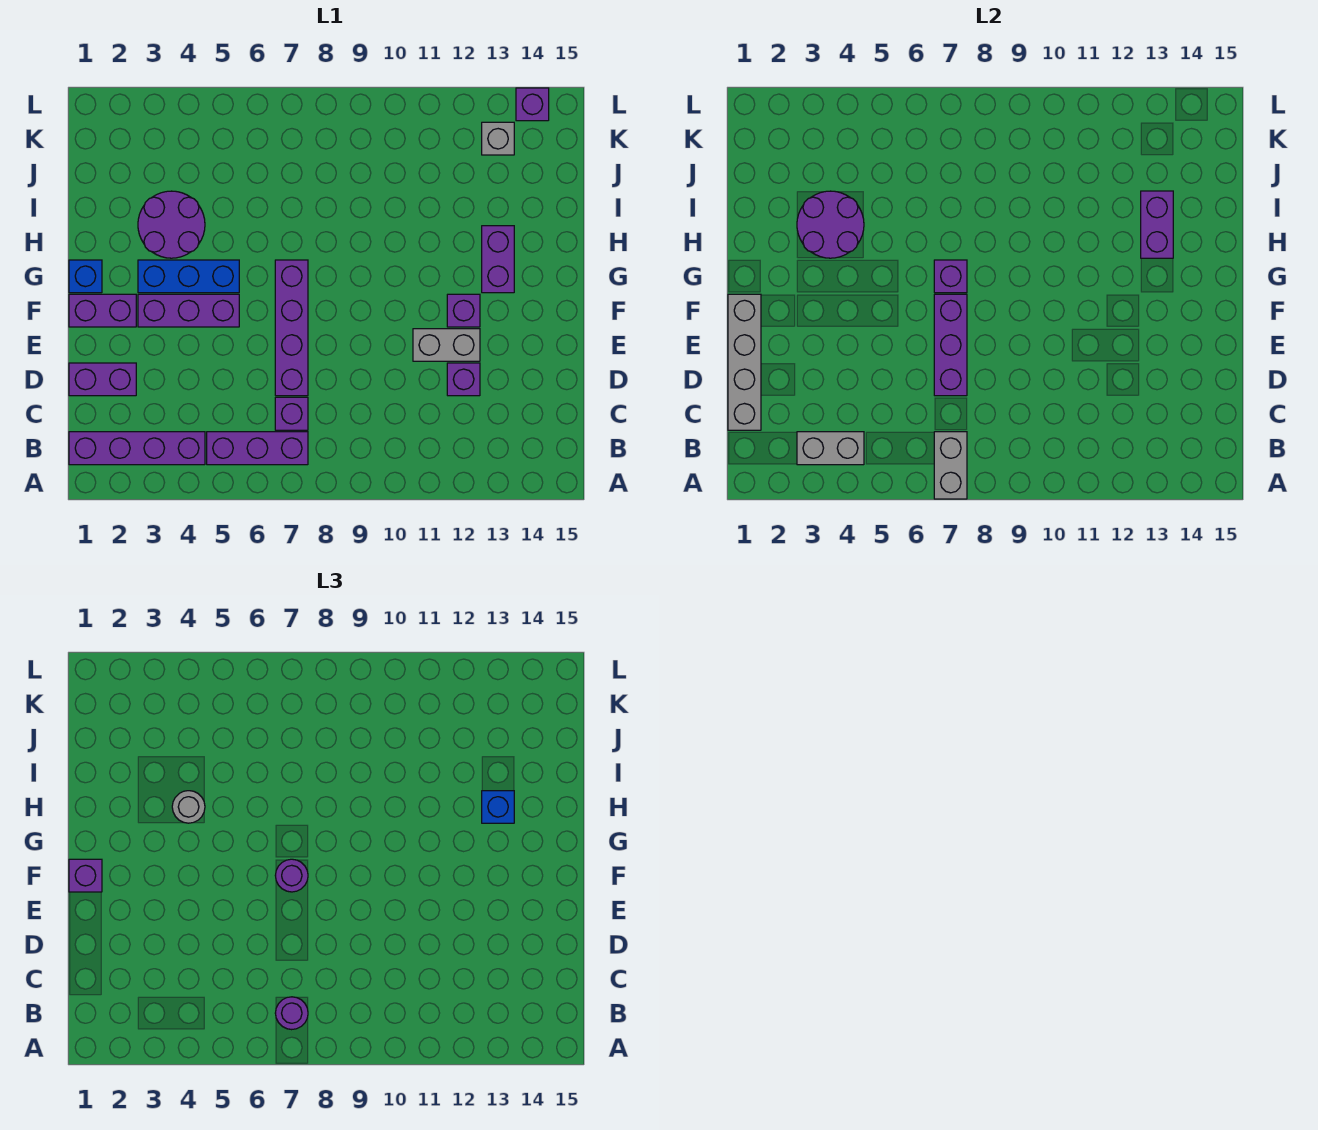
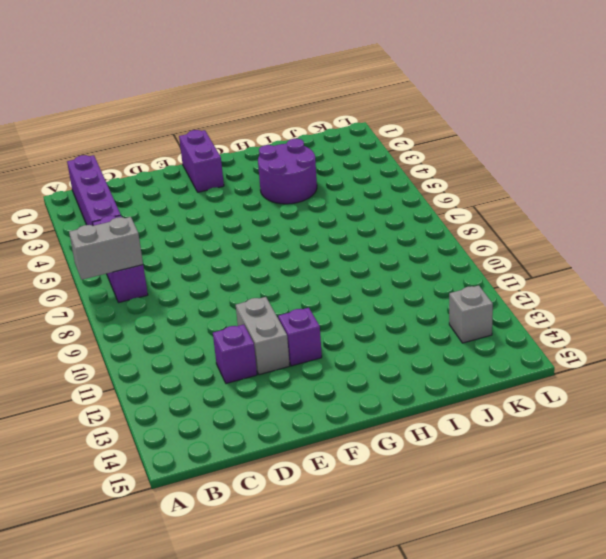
none -> purple brick C7 level 1
none -> purple brick D1:D2 level 1
none -> purple brick D7:G7 level 1

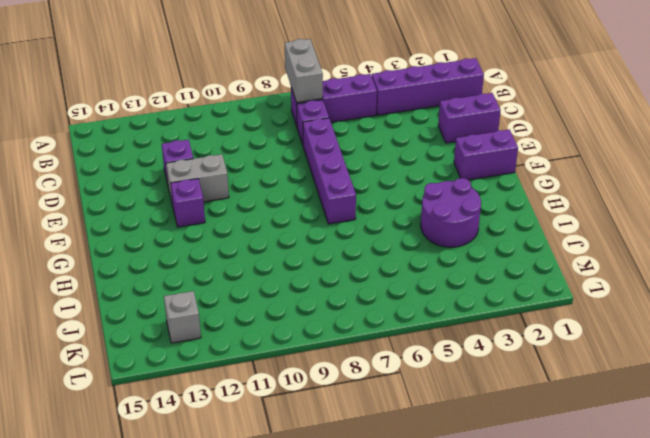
none -> purple brick F3:F5 level 1
none -> blue brick G1 level 1
none -> blue brick G3:G5 level 1

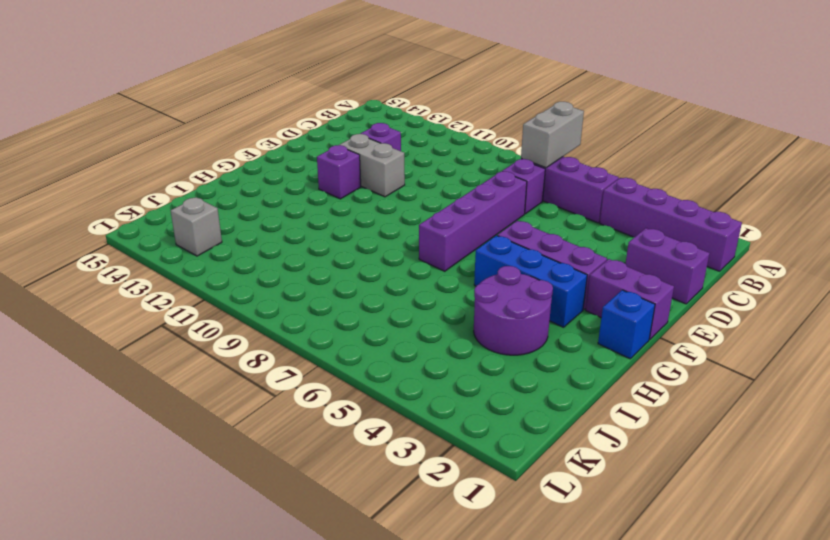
none -> purple brick G13:H13 level 1
none -> purple brick L14 level 1
none -> grey brick B3:B4 level 2

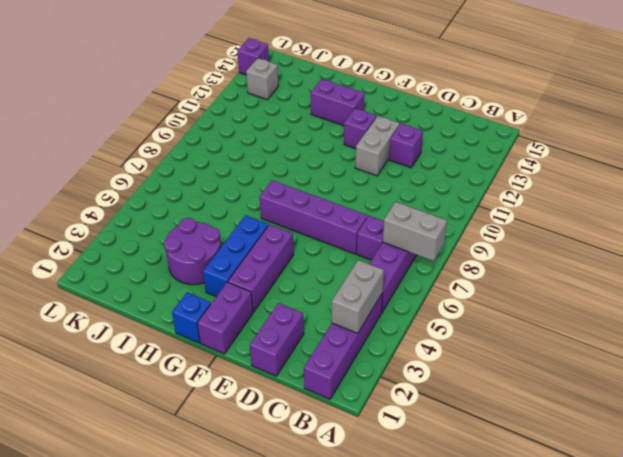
none -> grey brick C1:F1 level 2
none -> purple brick D7:F7 level 2
none -> purple brick G7 level 2

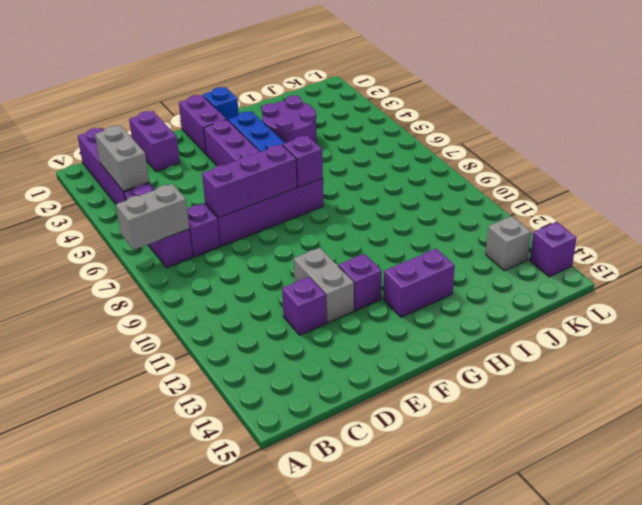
none -> grey brick C1:F1 level 2
none -> purple round brick H3:I4 level 2
none -> purple brick H13:I13 level 2

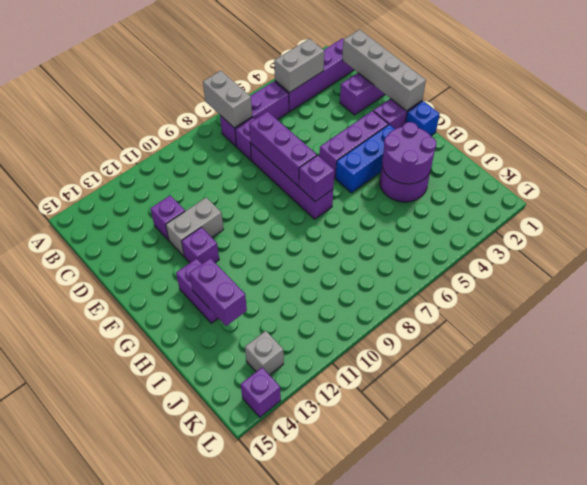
none -> purple round brick B7 level 3
none -> purple brick F1 level 3
none -> purple round brick F7 level 3

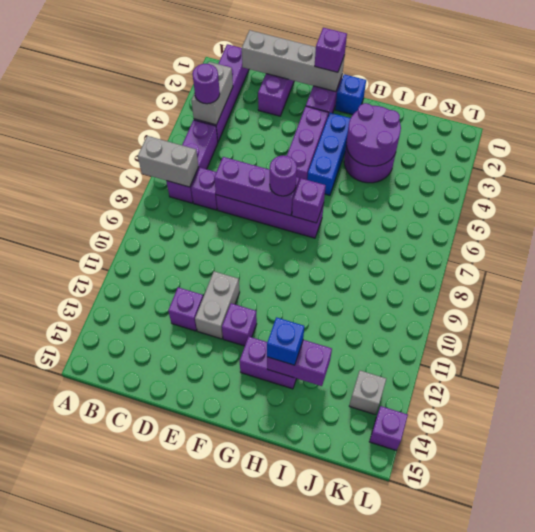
purple round brick B4 level 3 -> purple round brick B7 level 3
none -> grey round brick H4 level 3

